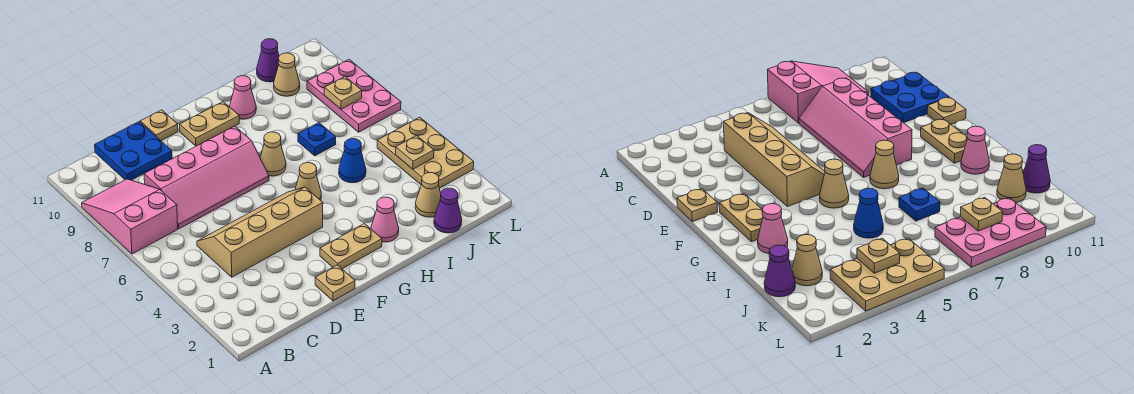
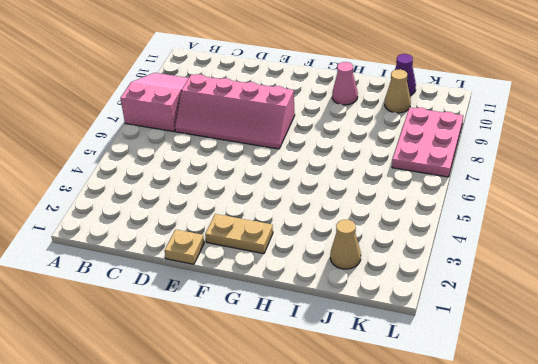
none -> tan slope C4:F5 level 1 top 4
none -> blue plate C10:D11 level 1
none -> tan plate E11 level 1

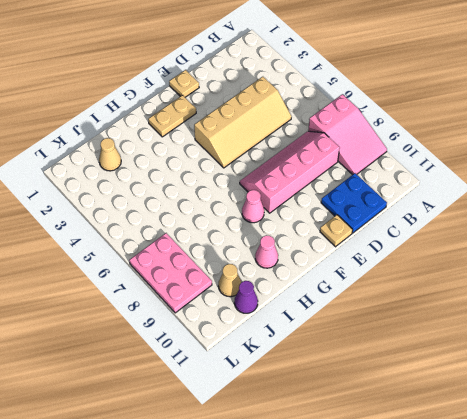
pink cone G8 level 1 -> pink cone H2 level 1
none -> tan plate F10:G10 level 1
none -> tan cone G5 level 1
none -> tan cone G7 level 1

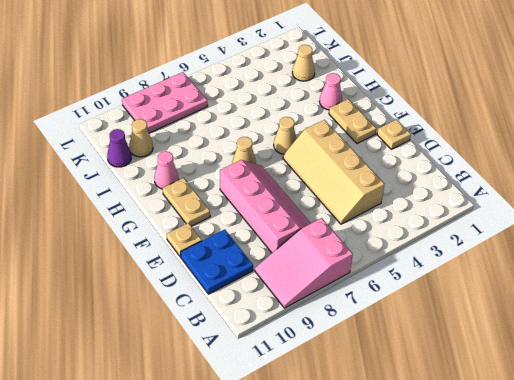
none -> blue cone I5 level 1
none -> blue plate I7 level 1
none -> purple cone J1 level 1

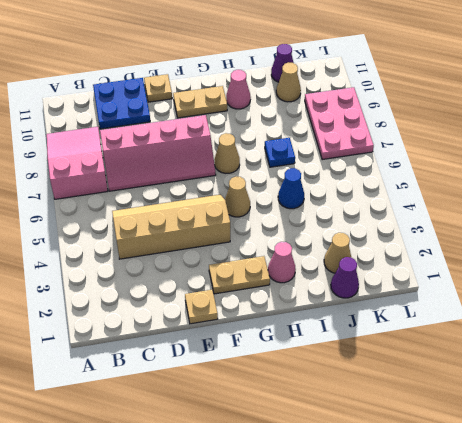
none -> tan plate K3:L5 level 1
none -> tan plate K4 level 2
none -> tan plate K8 level 2

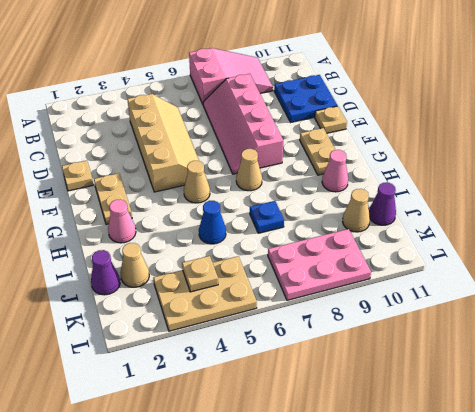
none -> tan plate K8 level 2

